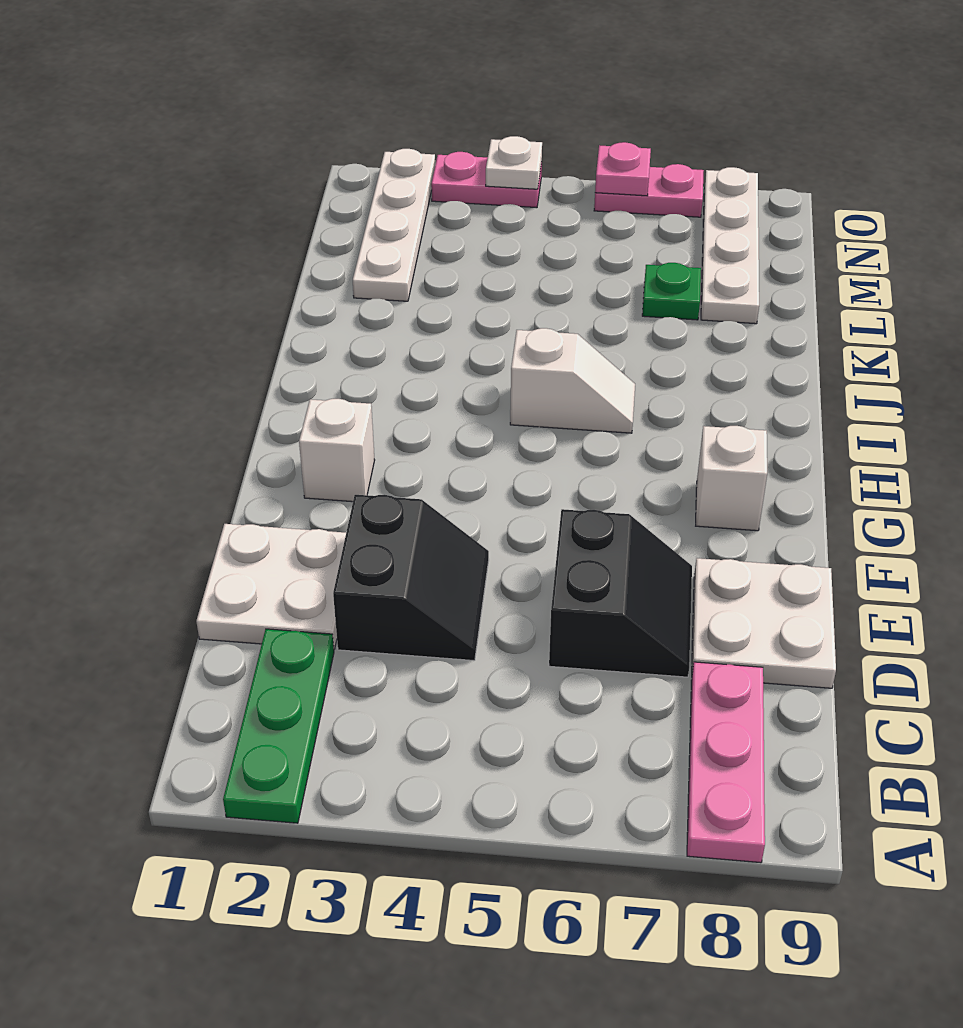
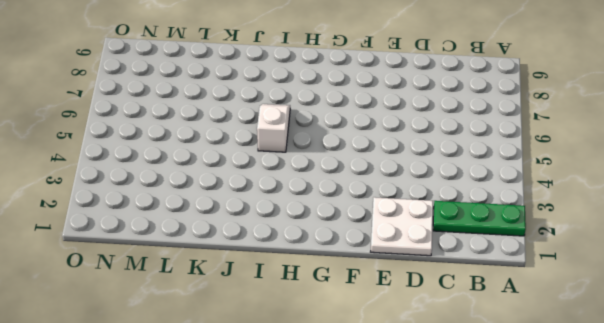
none -> pink plate A8:C8 level 1
none -> black slope D3:E4 level 1 top 3
none -> black slope D6:E7 level 1 top 6

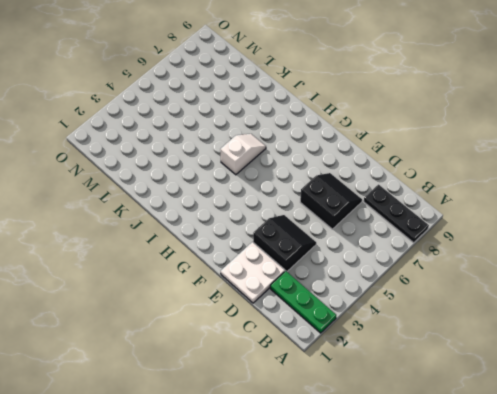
black plate A8:C8 level 1 -> pink plate A8:C8 level 1
none -> white plate D8:E9 level 1
none -> white brick G2 level 1
none -> white brick G8 level 1

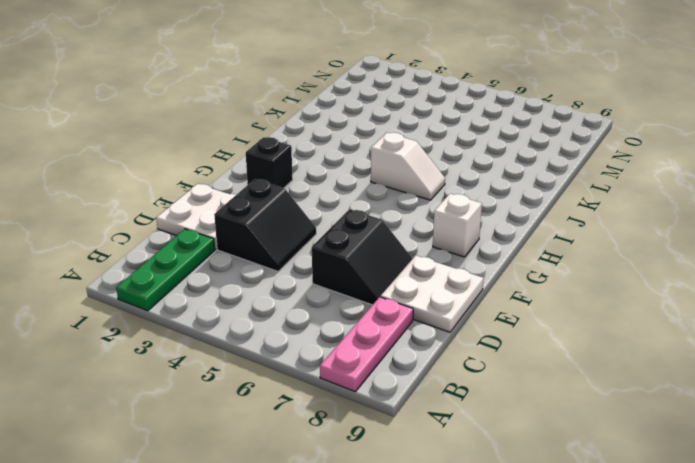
black brick G2 level 1 -> white brick G2 level 1
none -> white plate L2:O2 level 1
none -> green plate L7 level 1
none -> white plate L8:O8 level 1

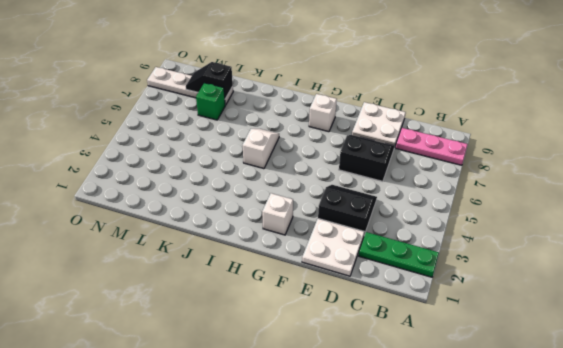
green brick L7 level 1 -> green plate L7 level 1
black slope L8:M8 level 2 top L -> none
none -> white plate L2:O2 level 1
none -> pink plate O3:O4 level 1
none -> pink plate O6:O7 level 1

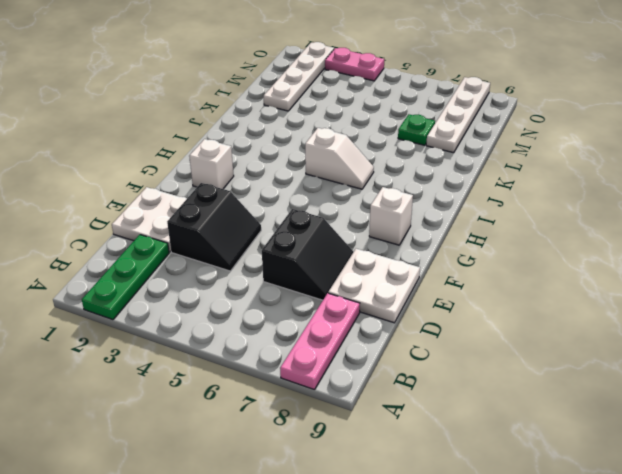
none -> pink plate O6:O7 level 1
none -> white plate O4 level 2
none -> pink plate O6 level 2

